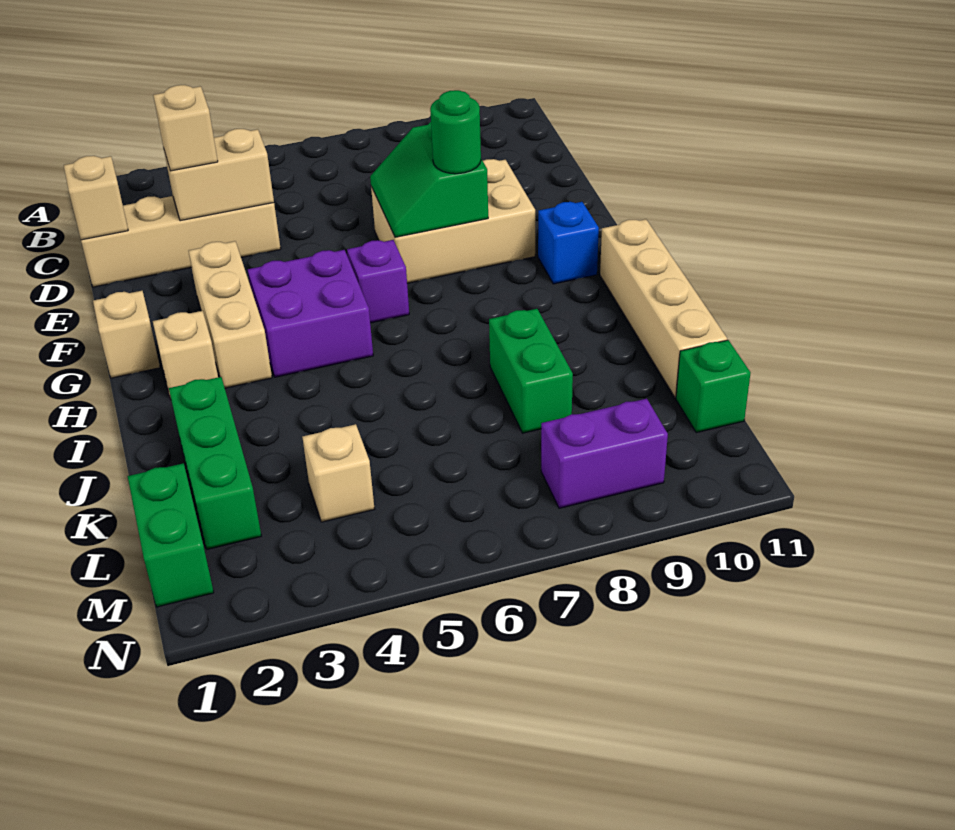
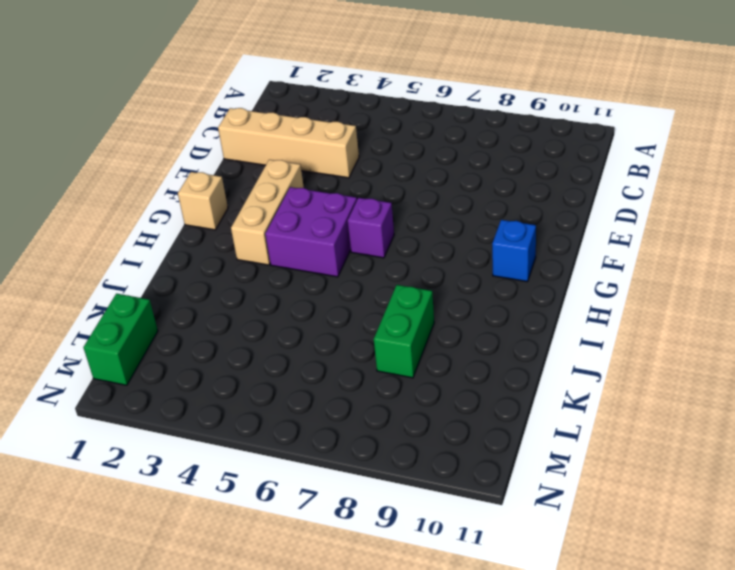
none -> tan brick E7:F9 level 1
none -> tan brick H2 level 1
none -> tan brick H11:K11 level 1

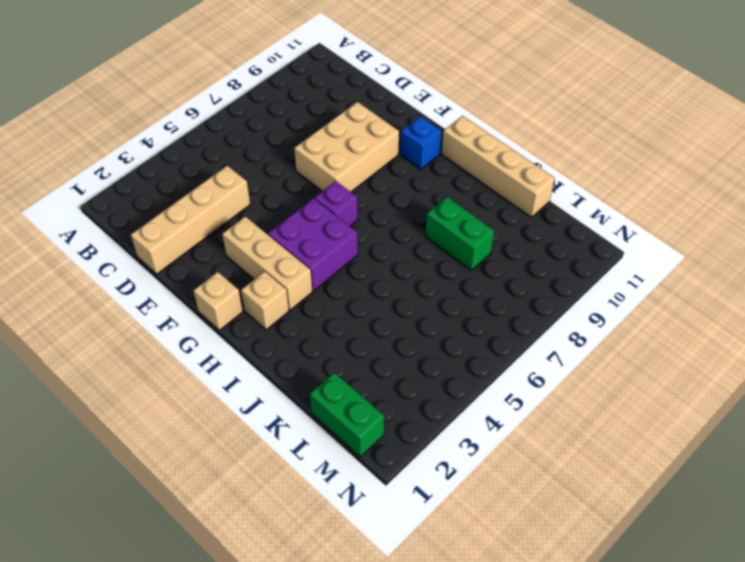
none -> green brick J2:L2 level 1
none -> tan brick L4 level 1
none -> green brick L11 level 1

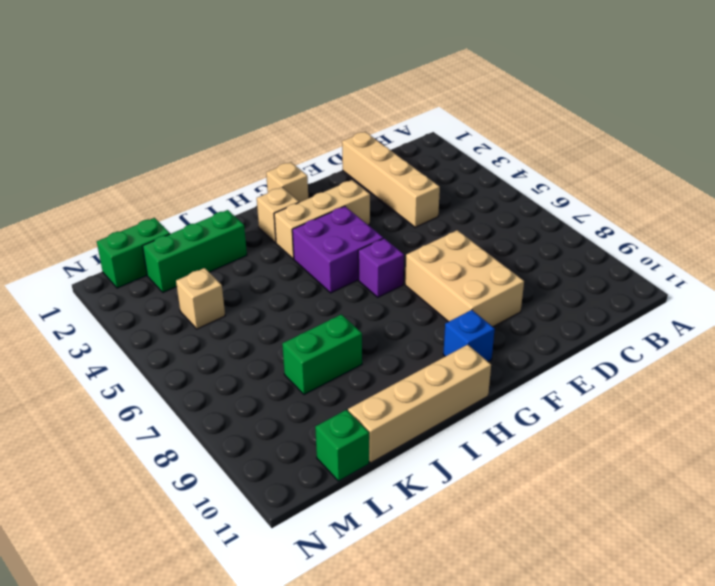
none -> purple brick M8:M9 level 1
none -> tan brick D1 level 2
none -> tan brick D3:D4 level 2

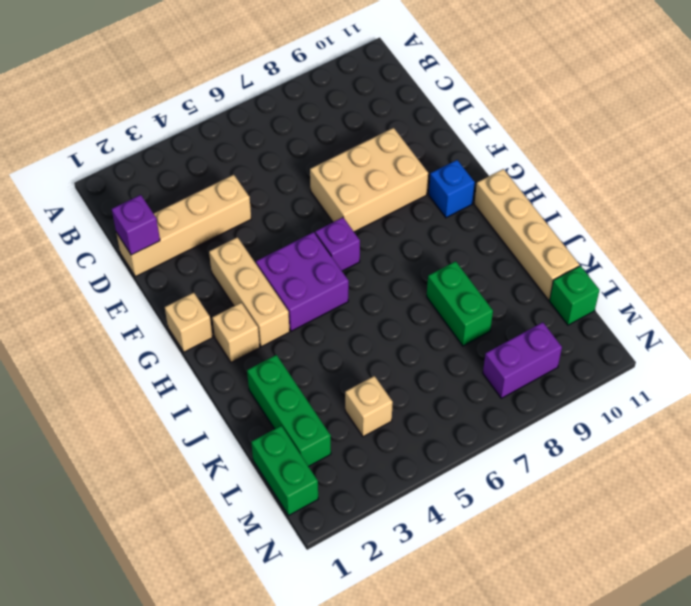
purple brick D1 level 2 -> tan brick D1 level 2
none -> tan brick D3:D4 level 2
none -> green slope E7:F8 level 2 top 8
none -> tan brick D3 level 3

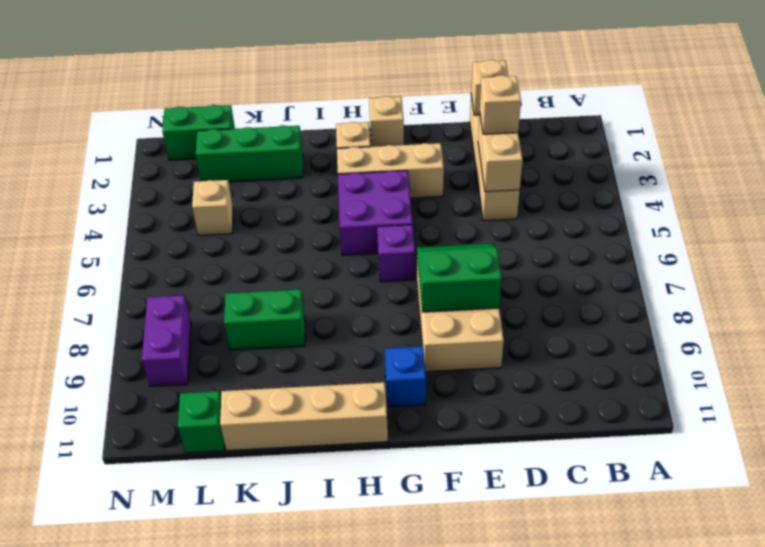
none -> green round brick F8 level 3

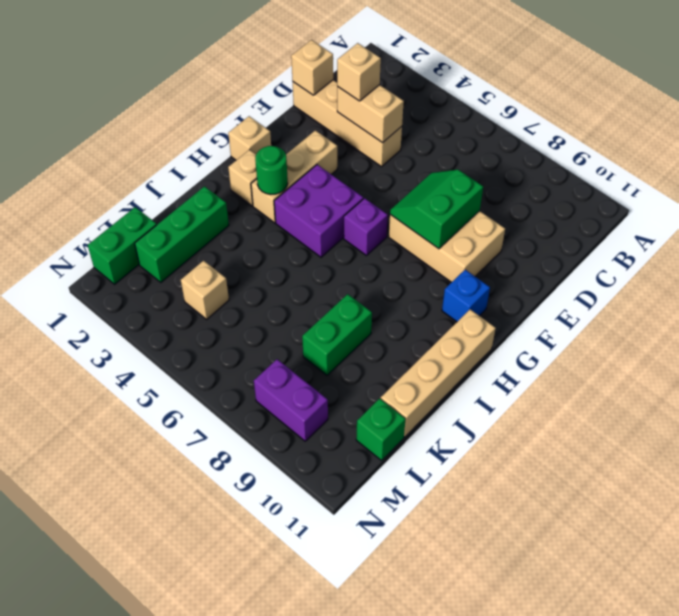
green round brick H3 level 2 -> green round brick F8 level 3

